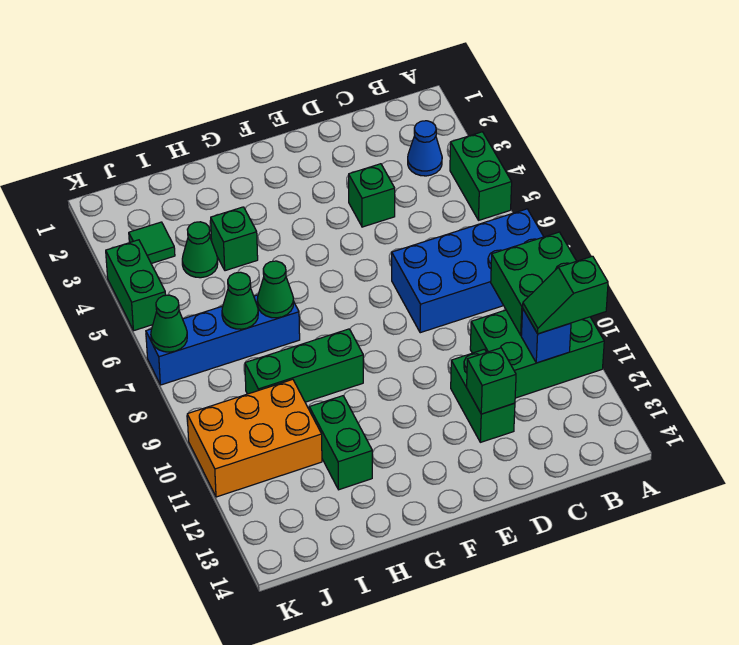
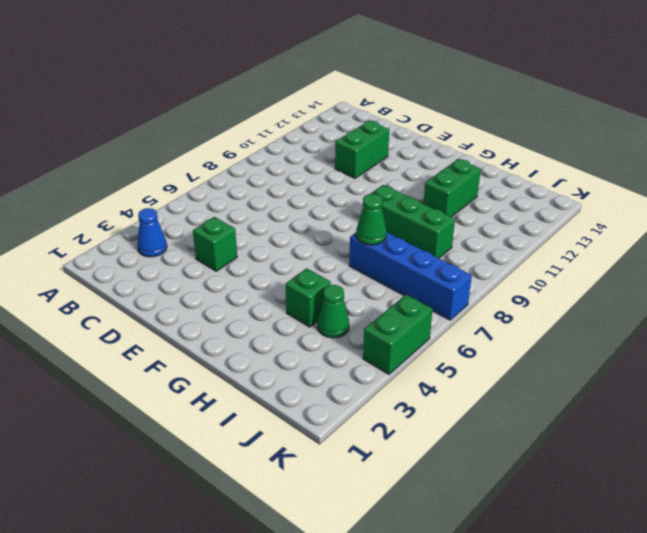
none -> green brick A4:A5 level 1
none -> blue brick A7:D8 level 1
none -> green brick A10:C11 level 1

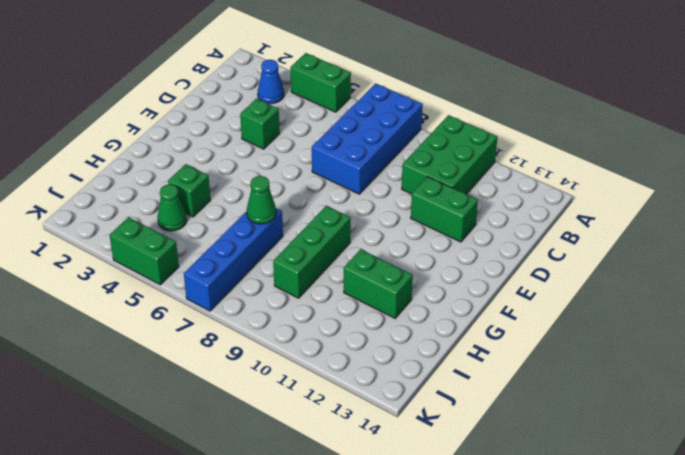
none -> orange brick I10:K11 level 1
none -> green tile J3 level 1
none -> green brick A9:B10 level 2

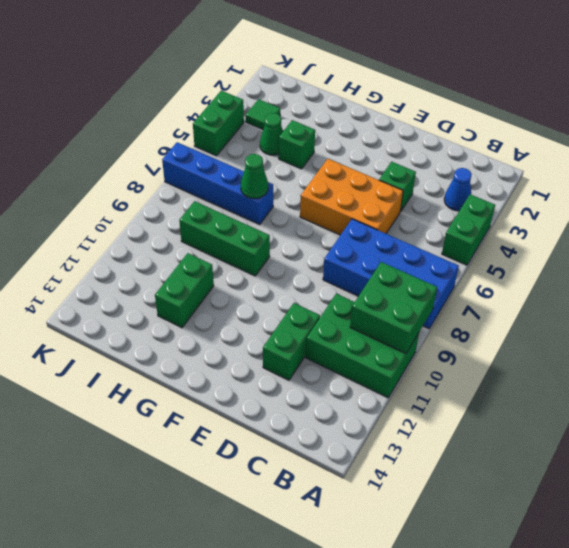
orange brick D5:F6 level 1 -> orange brick I10:K11 level 1
none -> blue brick B11 level 2
none -> green brick D12 level 2
none -> green cone I7 level 2

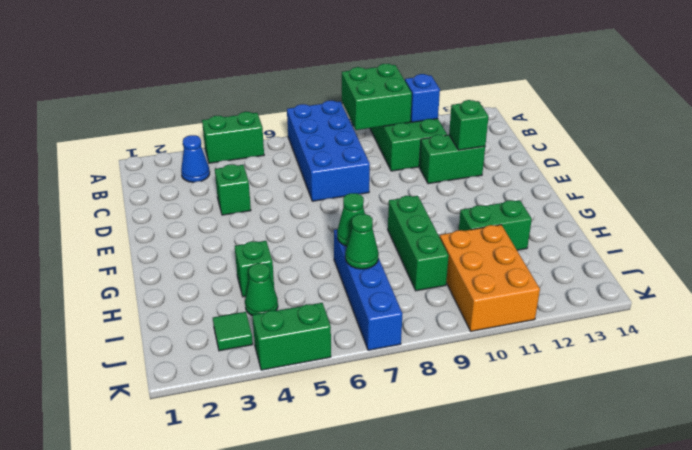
none -> green cone K7 level 2
none -> green slope A11:B11 level 3 top A

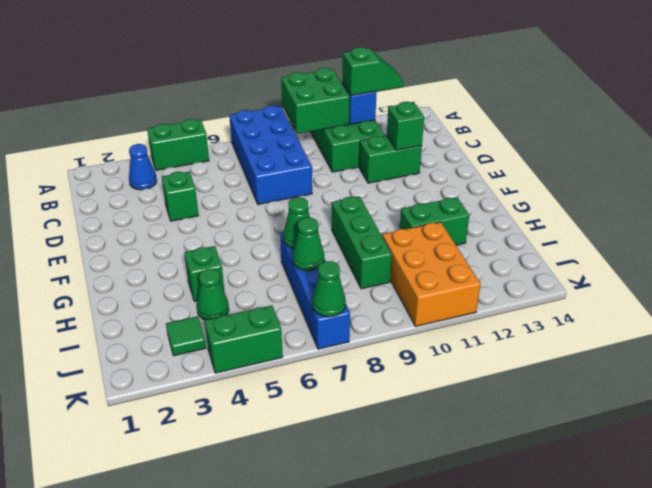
green slope B11:B12 level 3 top 11 -> green slope A11:B11 level 3 top A

